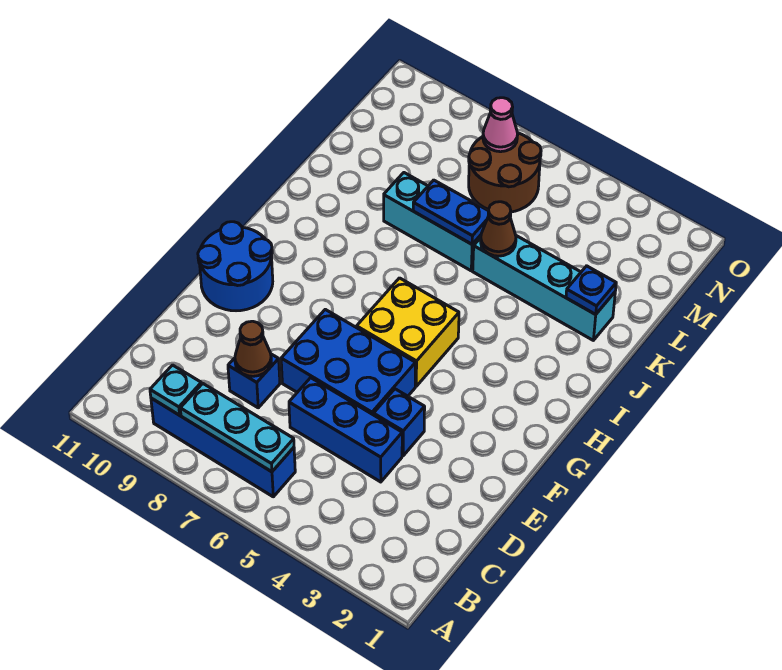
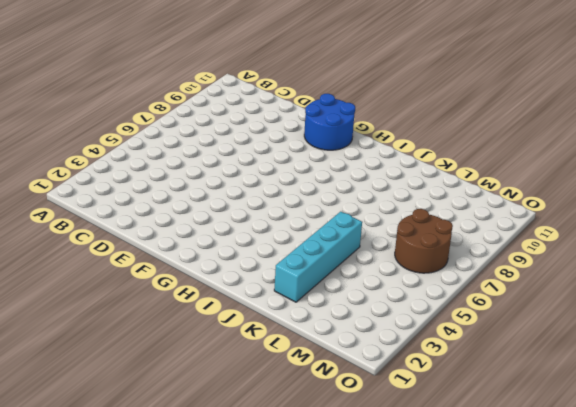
none -> blue brick B6:B9 level 1
none -> blue brick D4:D6 level 1
none -> blue brick D8 level 1

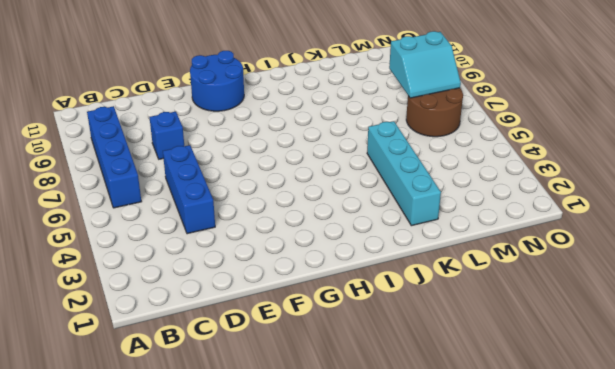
cyan slope M7:N8 level 2 top 8 -> pink cone N7 level 2
none -> blue brick E4 level 1
none -> blue brick E5:F7 level 1
none -> yellow brick G5:H6 level 1

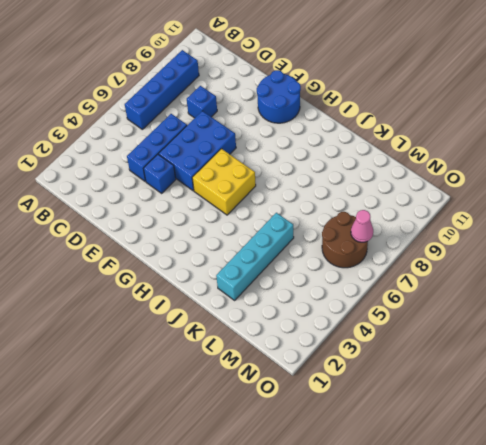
none -> cyan brick K6:K8 level 1
none -> cyan plate B6:B8 level 2
none -> cyan plate B9 level 2

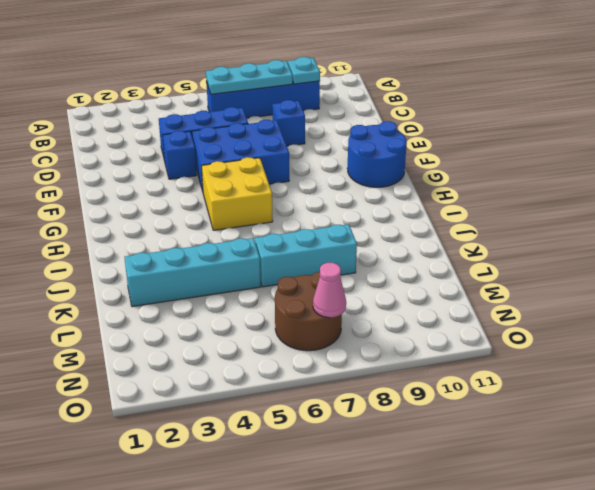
none -> brown cone D8 level 2
none -> blue plate K2 level 2
none -> brown cone K5 level 2

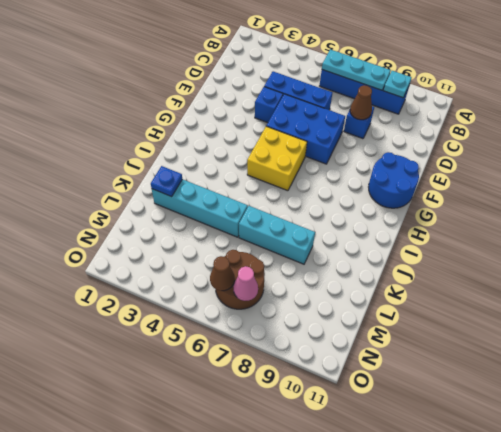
brown cone N6 level 2 -> brown cone K5 level 2
none -> blue plate K6:K7 level 2

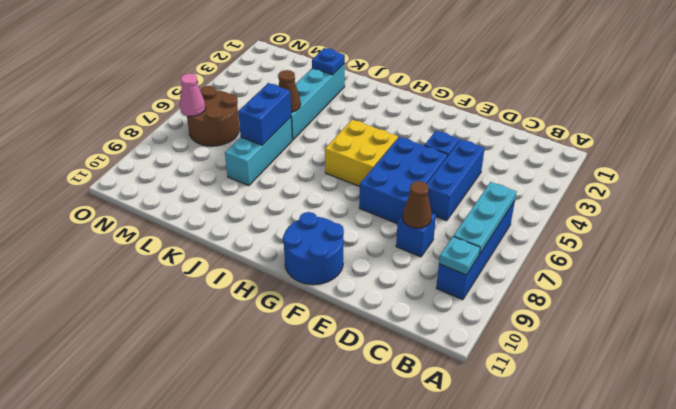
blue brick K6:K7 level 2 -> blue plate K6:K7 level 2

